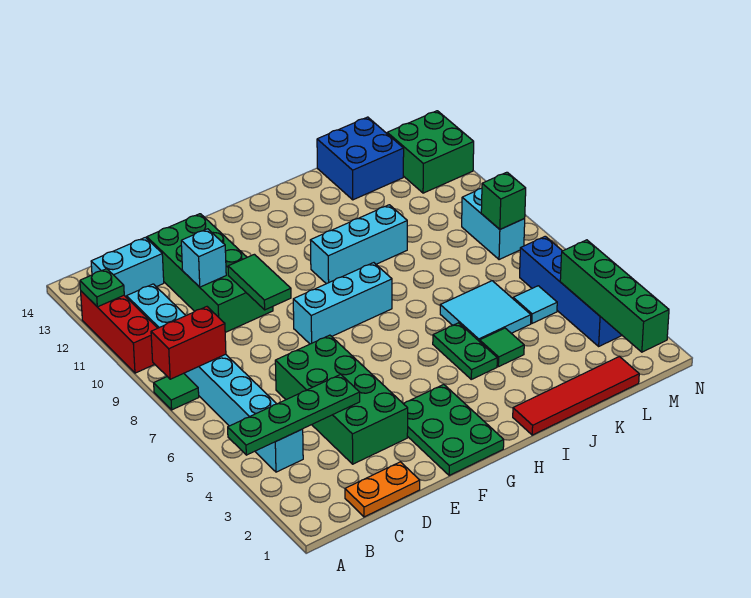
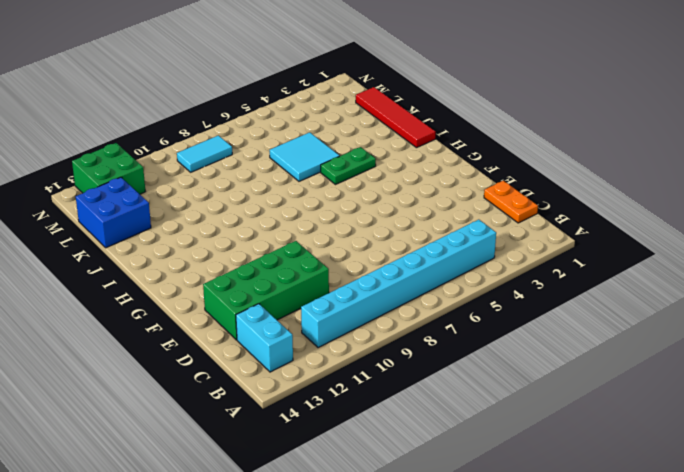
cyan tile M8:M9 level 1 -> cyan brick M8:M9 level 1
none -> green tile A8 level 1
none -> red brick A10:A12 level 1
none -> green brick D3:E6 level 1

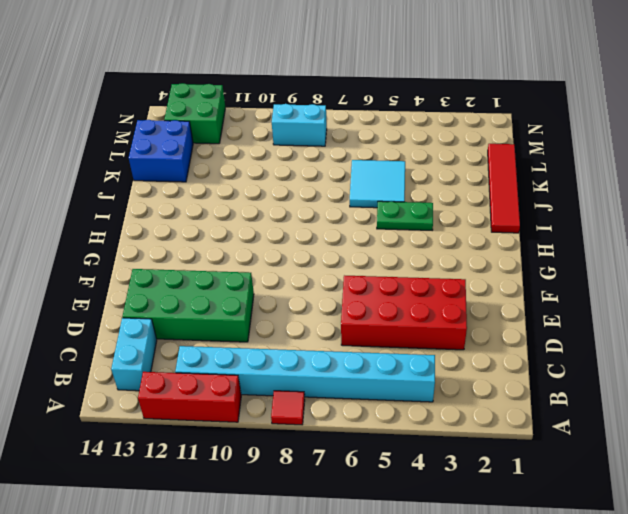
red tile A8 level 1 -> green tile A8 level 1
red brick D3:E6 level 1 -> green brick D3:E6 level 1
none -> orange plate C1:D1 level 1
none -> green plate F1:G3 level 1
none -> cyan brick F8:H8 level 1

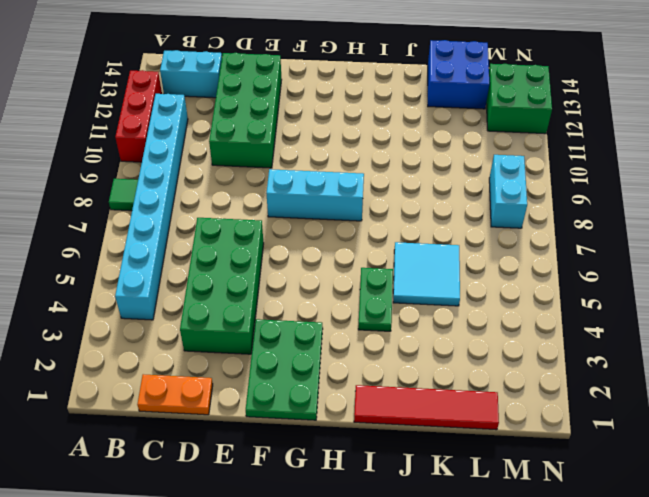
none -> cyan brick H10:J10 level 1
none -> green tile J4 level 1
none -> cyan tile L5 level 1

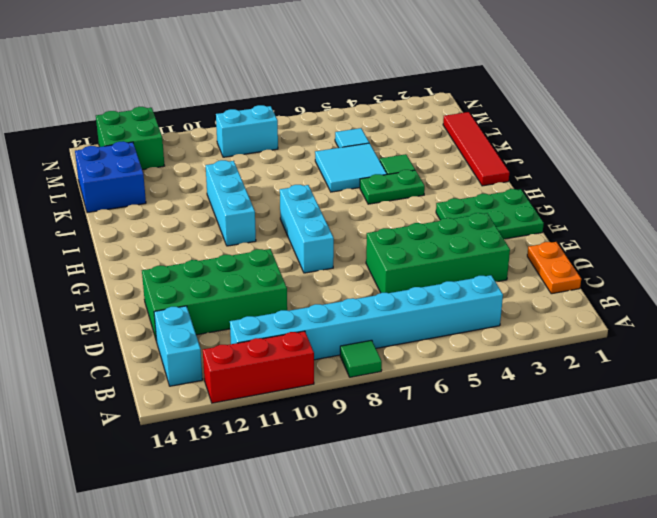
none -> blue brick M3:M6 level 1
none -> green plate A4:D4 level 2
none -> red brick A8:B8 level 2

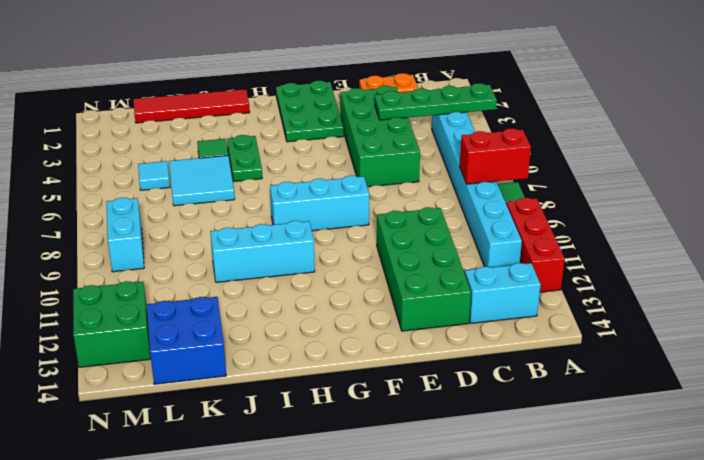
none -> blue brick M3:M6 level 1
none -> green plate A12 level 2
none -> cyan brick D11 level 2

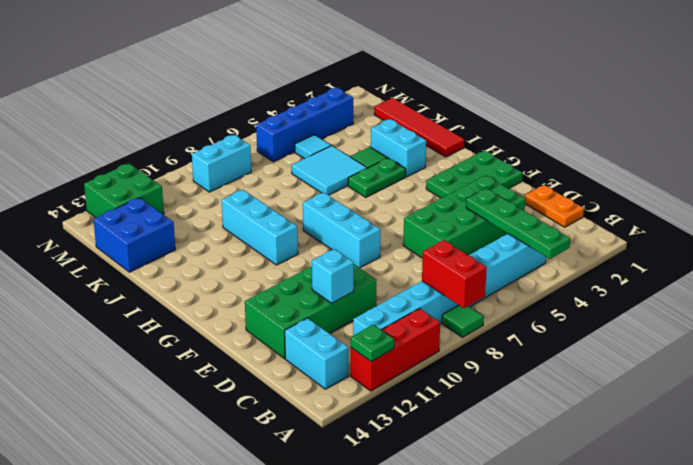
cyan brick I3:J3 level 1 -> none
none -> green tile E9:E10 level 2
none -> green brick M1:M4 level 2
none -> green brick M8 level 2

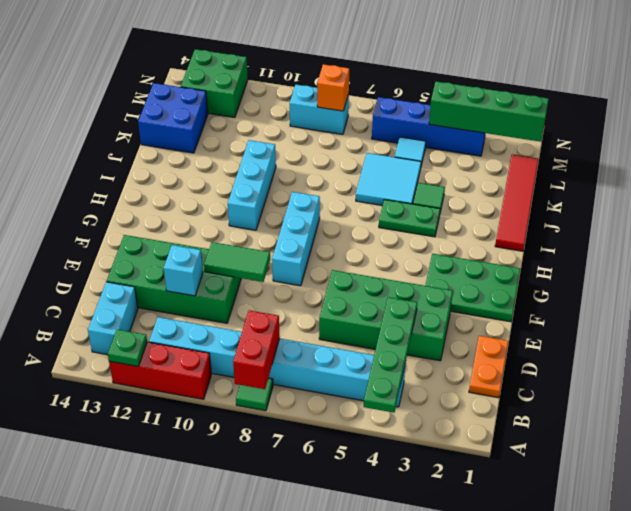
orange brick M8 level 2 -> green brick M8 level 2

